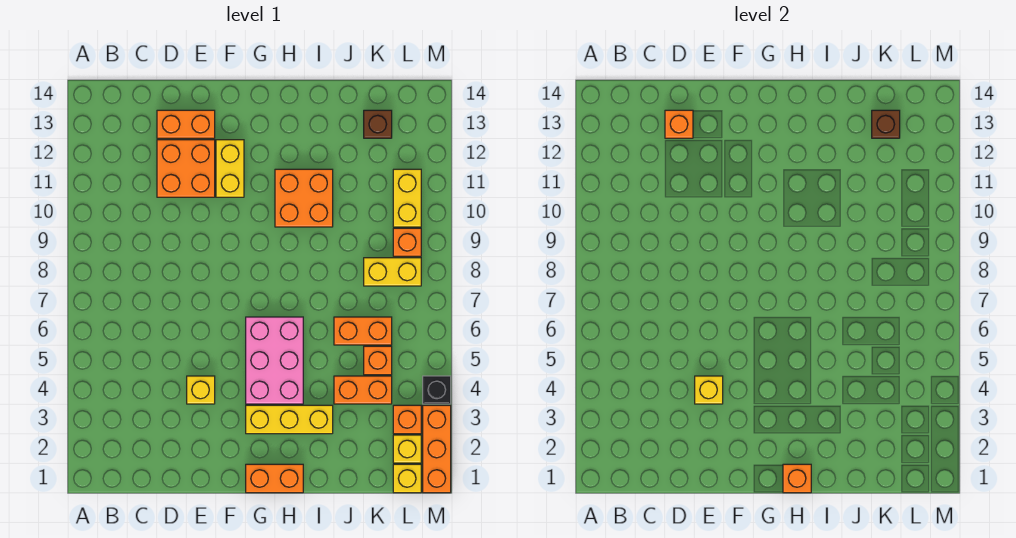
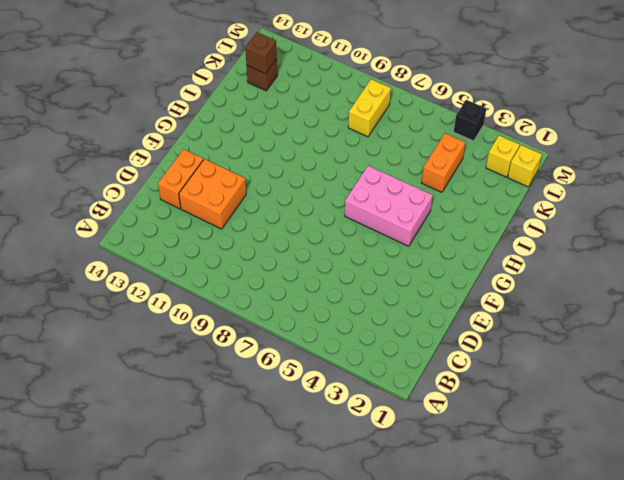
none -> yellow brick E4 level 1
none -> yellow brick F11:F12 level 1
none -> orange brick G1:H1 level 1

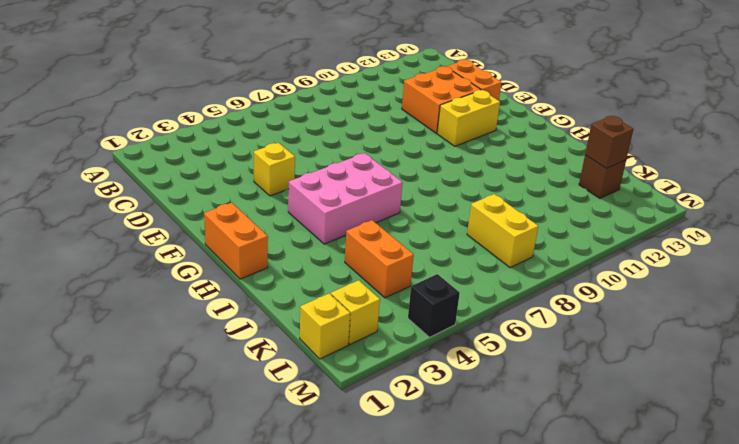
none -> yellow brick G3:I3 level 1
none -> orange brick H10:I11 level 1
none -> orange brick J6:K6 level 1

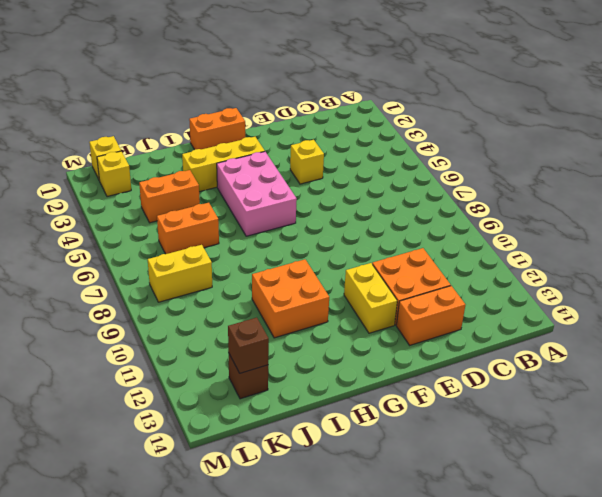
none -> orange brick K5 level 1
none -> orange brick L3 level 1
none -> orange brick L9 level 1

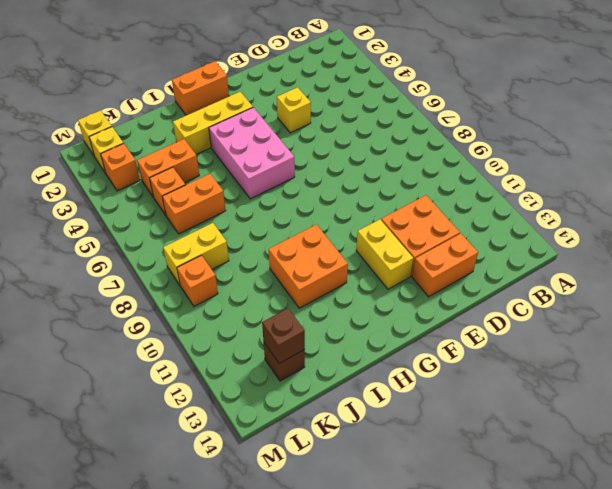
none -> yellow brick L10:L11 level 1
none -> orange brick M1:M3 level 1
none -> black brick M4 level 1

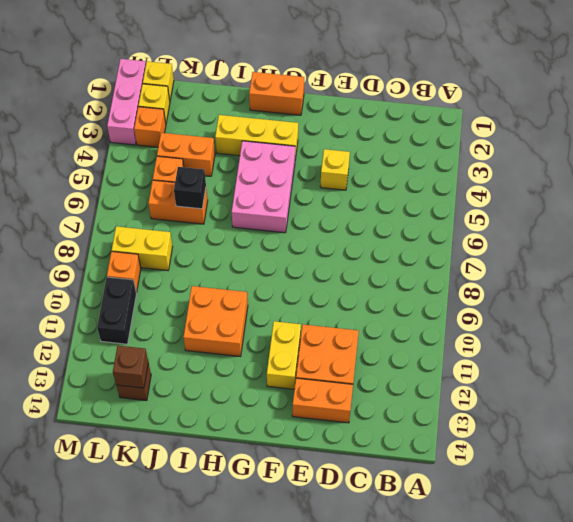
black brick J6 level 2 -> black brick M4 level 1
black brick L10:L11 level 1 -> yellow brick L10:L11 level 1
pink brick M1:M3 level 1 -> orange brick M1:M3 level 1
none -> orange brick D13 level 2
none -> yellow brick E4 level 2
none -> orange brick H1 level 2

